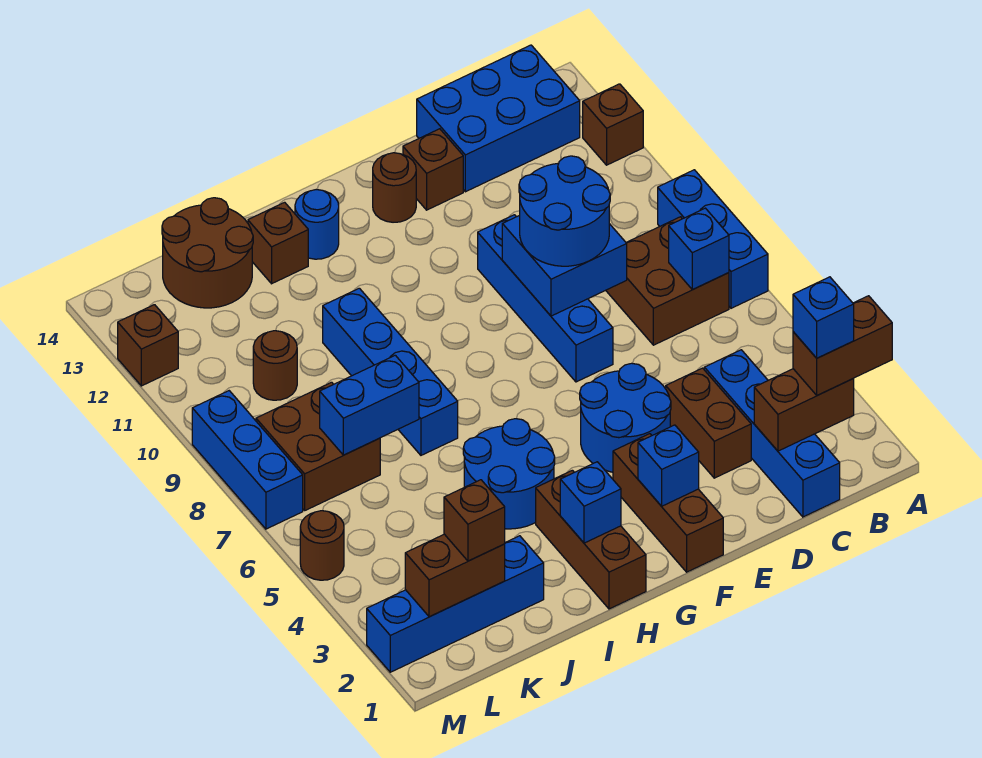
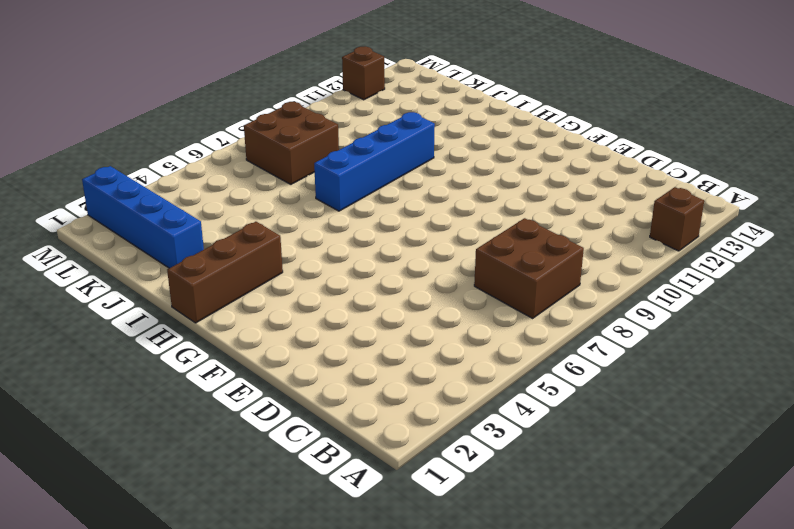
none -> blue brick A7:A9 level 1
none -> blue brick B13:D14 level 1
none -> blue brick C1:C4 level 1
none -> brown brick D3:D4 level 1

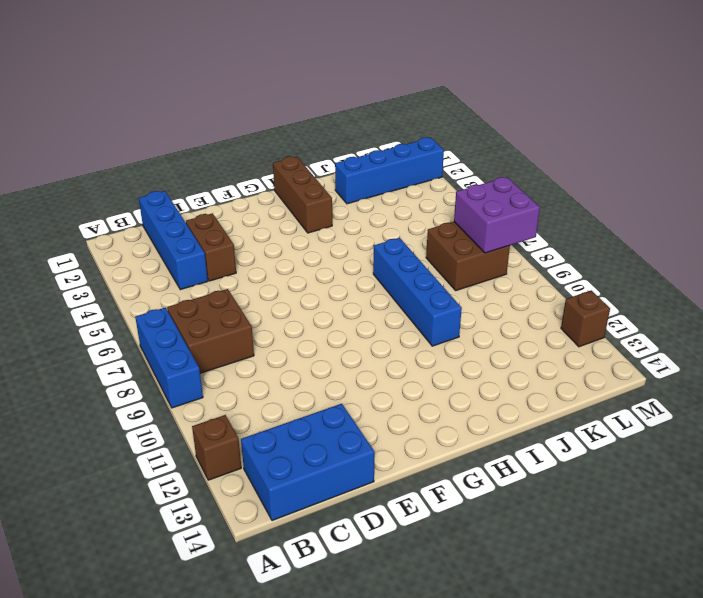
purple brick L7:M8 level 2 -> none
none -> blue round brick E4:F5 level 1
none -> blue brick E7:E10 level 1
none -> brown brick E13 level 1
none -> brown brick F1:F3 level 1

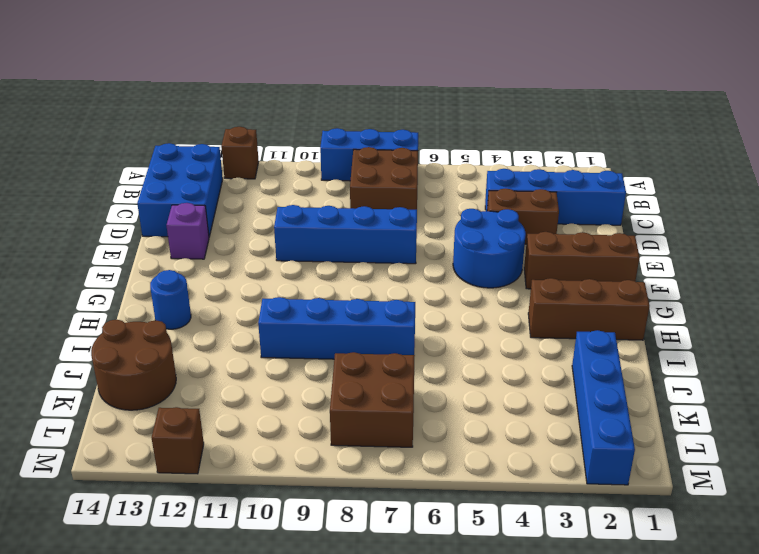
purple brick E13 level 1 -> brown brick E13 level 1
none -> brown round brick F13 level 1
none -> blue round brick H4:I5 level 1
none -> brown brick I13 level 1
none -> brown round brick K10 level 1

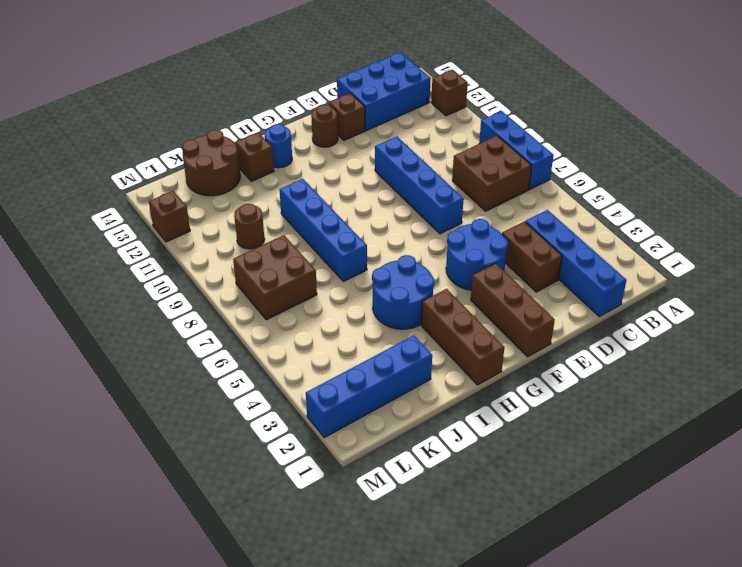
none -> brown round brick M5 level 1
none -> blue brick M7:M9 level 1
none -> brown brick B2:C2 level 2
none -> blue brick B7 level 2

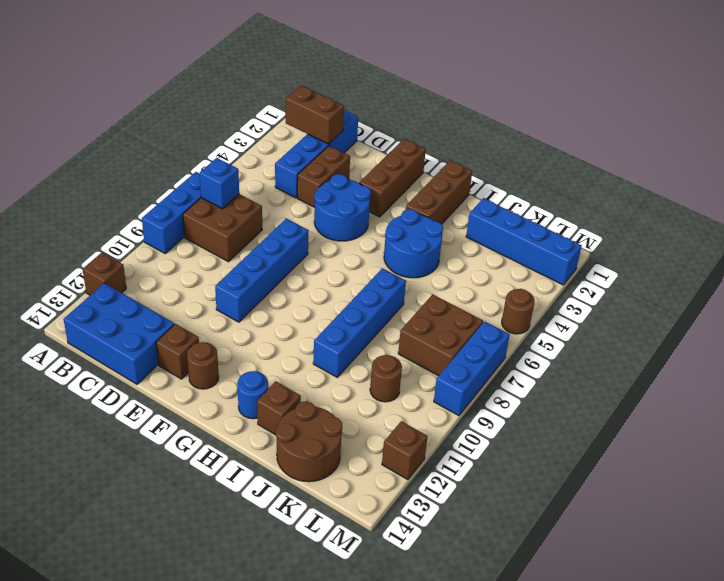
none -> blue brick D8:E9 level 2
none -> blue brick F2 level 2
none -> blue brick H2 level 2
none -> blue brick J7:K7 level 2

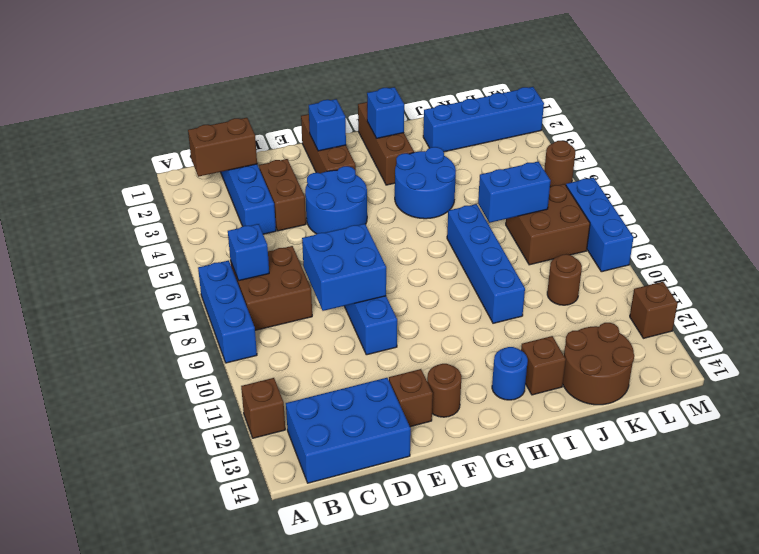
none -> brown brick K2:L2 level 2
none -> brown brick A2:B2 level 3
none -> blue round brick D8:E9 level 3
none -> brown brick K2 level 3

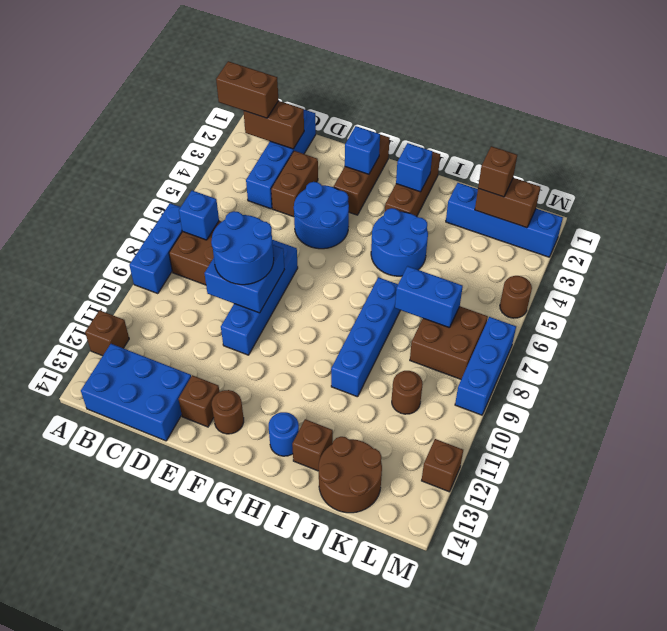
none -> blue brick B2 level 4

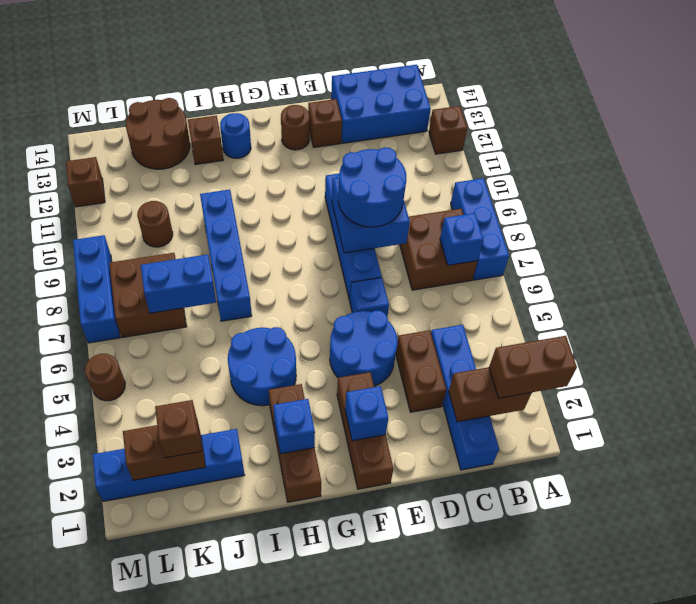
blue brick E6 level 1 -> blue brick B2 level 4

